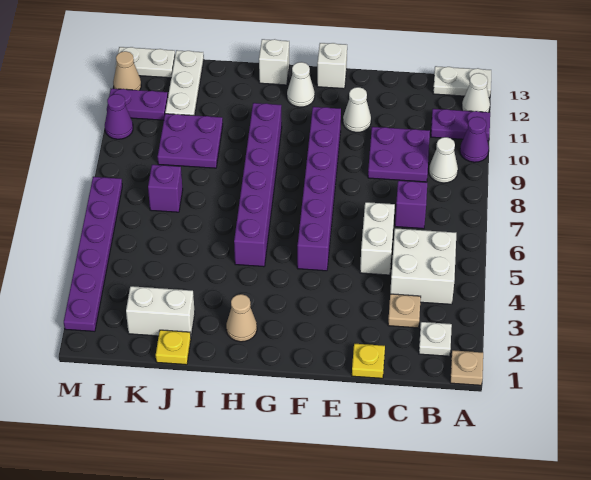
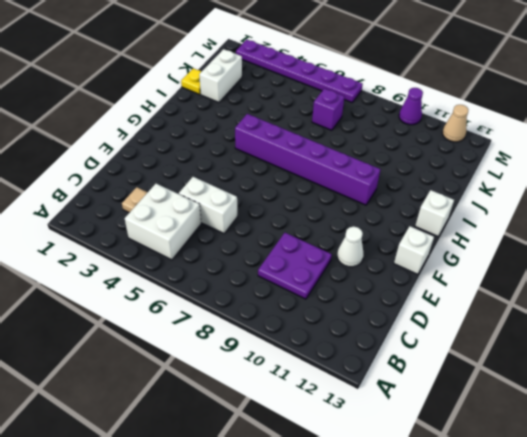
none -> tan plate A1 level 1
none -> purple cone A10 level 1
none -> purple plate A11:B11 level 1
none -> white cone A12 level 1

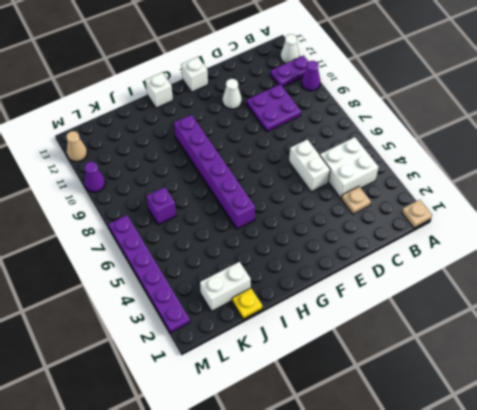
none -> white plate A13:B13 level 1
none -> white plate B2 level 1
none -> white cone B9 level 1
none -> purple brick C7 level 1

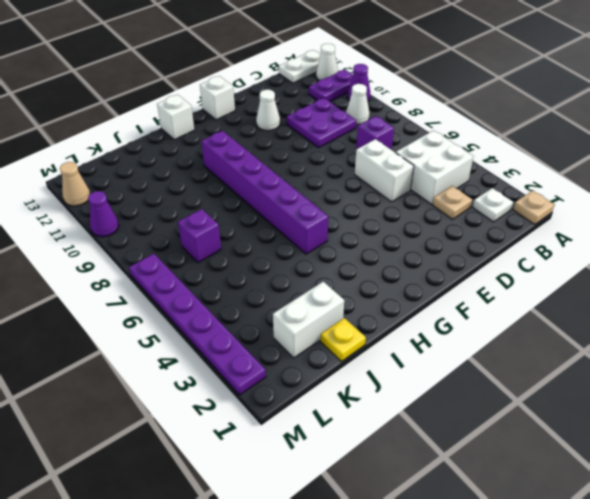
none -> yellow plate D1 level 1
none -> purple brick F5:F10 level 1
none -> white cone G12 level 1
none -> tan cone H2 level 1

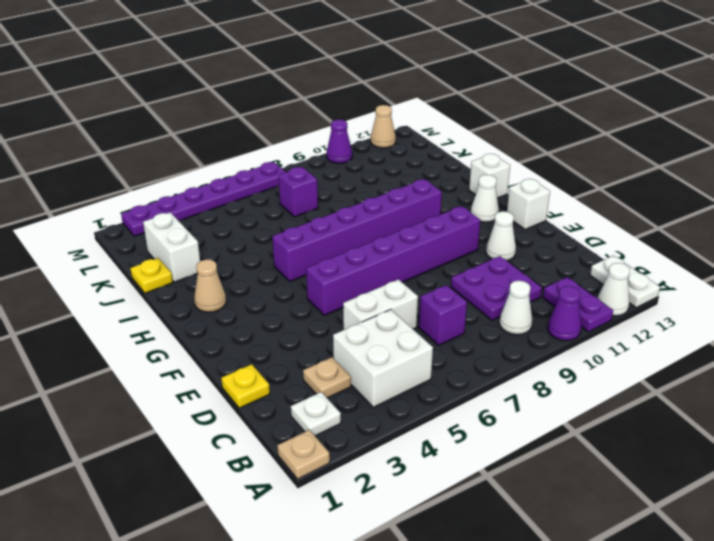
none -> purple plate J9:K10 level 1
none -> white plate K11:K13 level 1
none -> purple plate L11:M11 level 1
none -> white plate L13:M13 level 1

